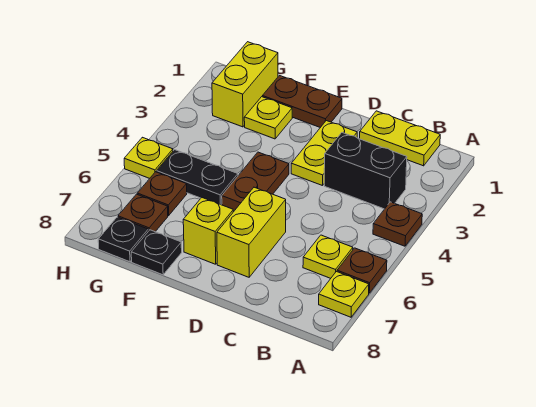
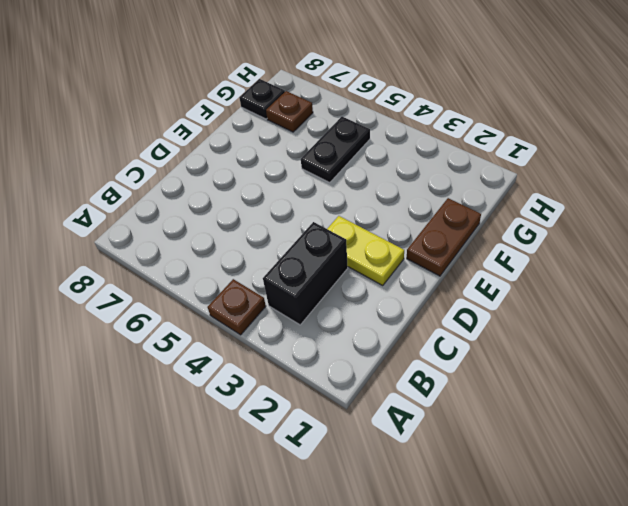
none -> brown plate A6 level 1
none -> yellow plate A7 level 1
none -> yellow plate B1:C1 level 1

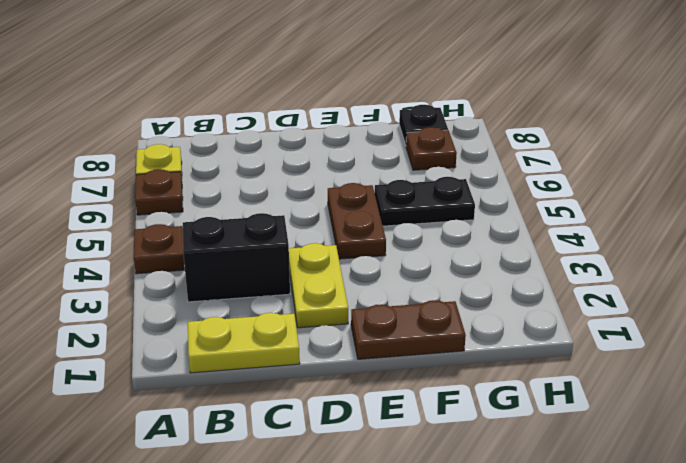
none -> yellow plate B6 level 1
none -> yellow brick D6:D7 level 1
none -> yellow brick E7 level 1

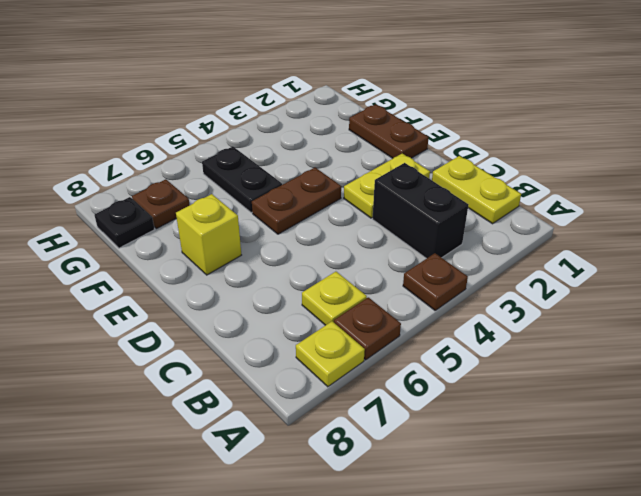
none -> yellow brick D6:D7 level 1
none -> yellow plate F2 level 1
none -> black plate F8 level 1

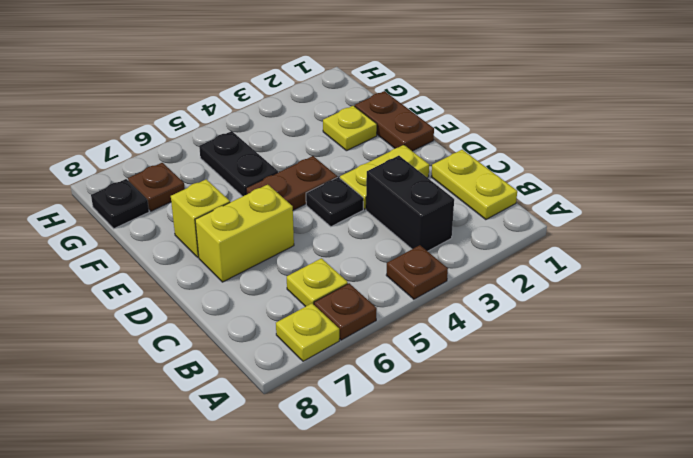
black plate D4 level 1 -> black plate F8 level 1
none -> yellow brick G1:G2 level 1
none -> brown plate G6 level 1
none -> yellow plate H5 level 1

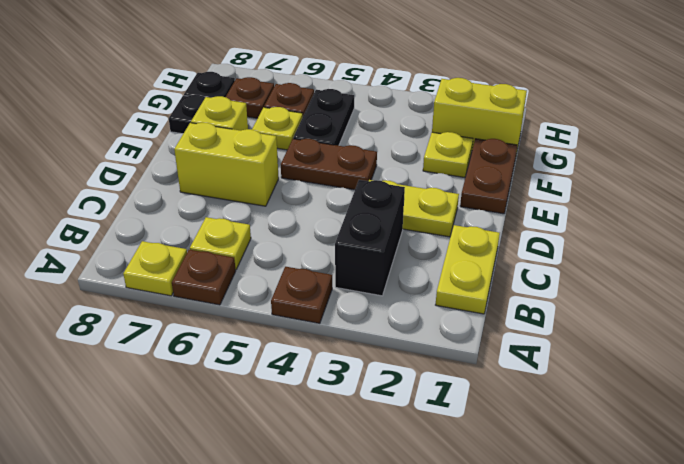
yellow plate F6 level 1 -> yellow plate H5 level 1

